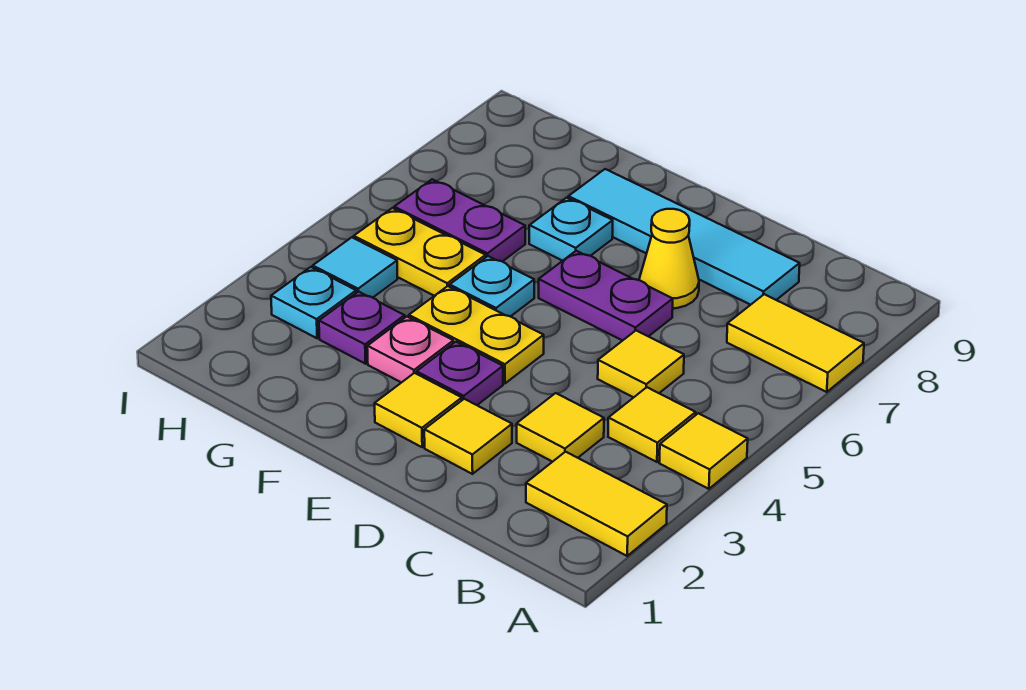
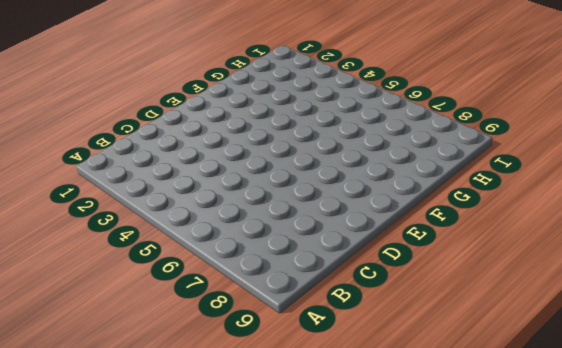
none -> yellow tile A2:B2 level 1
none -> yellow tile A4 level 1
none -> yellow tile A7:B7 level 1

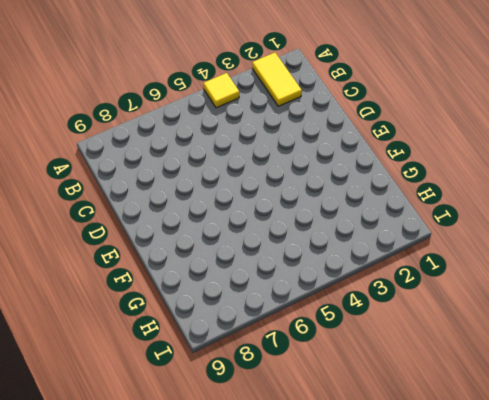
none -> yellow tile A7:B7 level 1
none -> yellow tile B4 level 1
none -> yellow tile C3 level 1

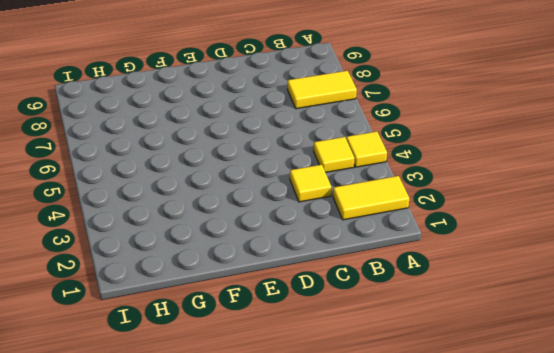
none -> yellow tile C5 level 1
none -> cyan tile C8:F8 level 1
none -> yellow tile D2 level 1

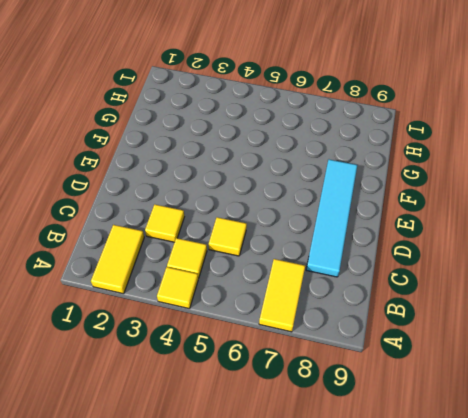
none -> yellow tile D2 level 1
none -> purple plate D6:E6 level 1
none -> yellow cone D7 level 1

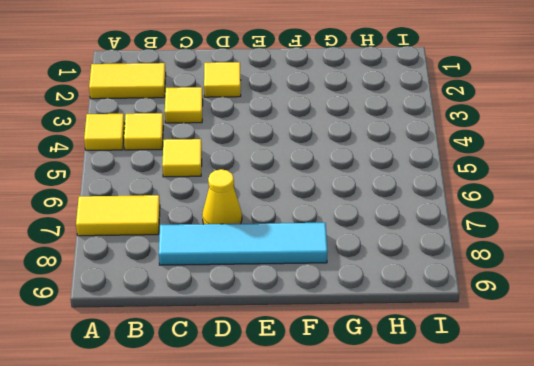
none -> purple plate D6:E6 level 1
none -> yellow tile E2 level 1
none -> purple plate E3 level 1

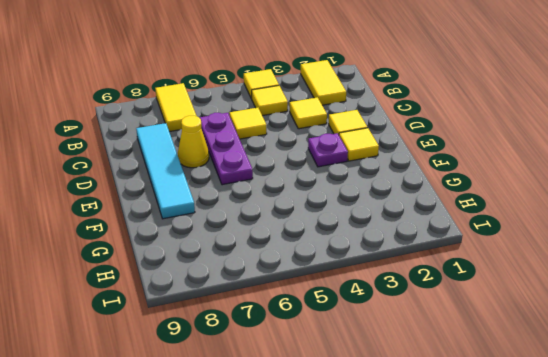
purple plate C6:E6 level 1 -> purple plate D6:E6 level 1
none -> yellow plate E4:F4 level 1
none -> pink plate F3 level 1
none -> cyan plate F5 level 1

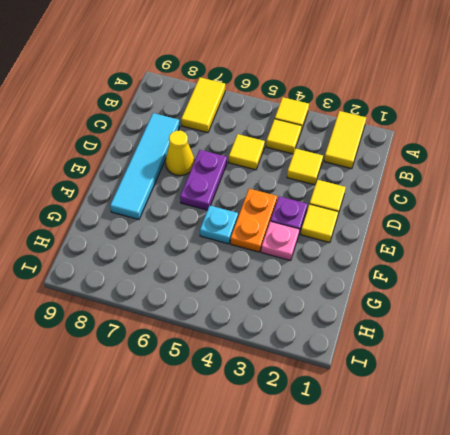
orange plate E4:F4 level 1 -> yellow plate E4:F4 level 1
none -> cyan plate F7 level 1
none -> purple plate G3 level 1
none -> yellow plate G5:H5 level 1

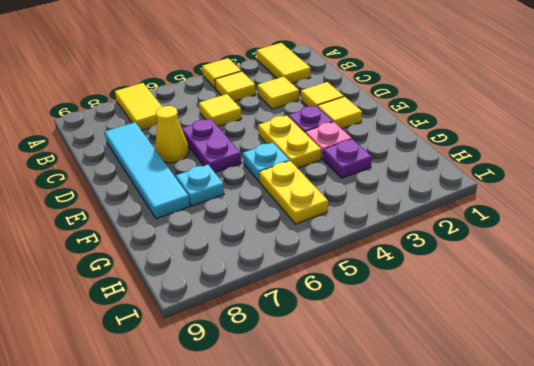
none -> purple plate G6:H6 level 1
none -> cyan plate H3 level 1
none -> cyan tile H4 level 1

